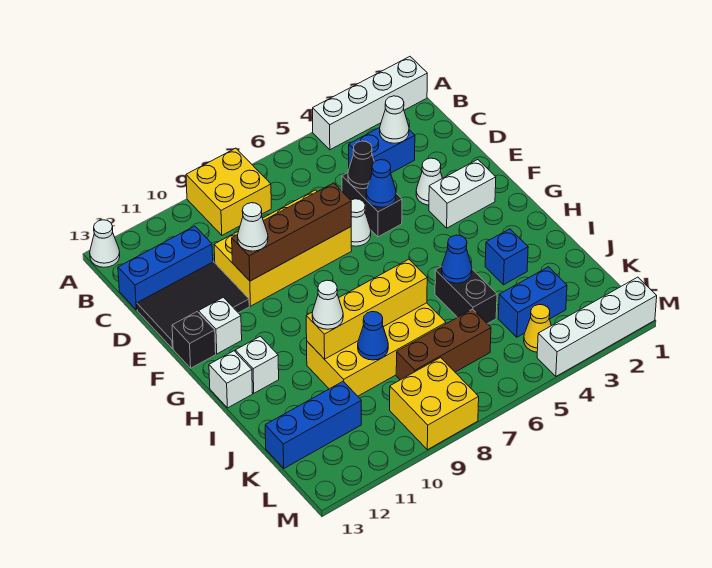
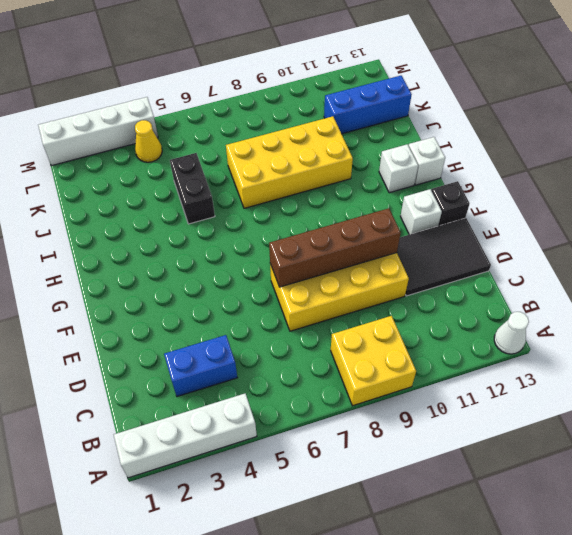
none -> blue brick C11:C13 level 1
none -> black brick D5:E5 level 1
none -> white cone E3 level 1
none -> white cone E6 level 1

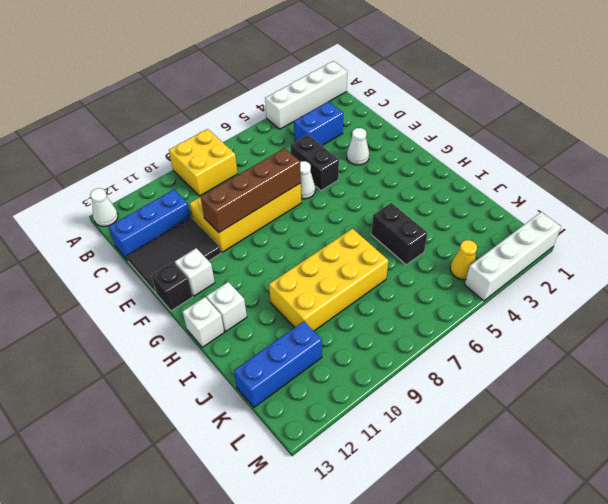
none -> white brick F2:F3 level 1
none -> blue brick I3 level 1
none -> blue brick K3:K4 level 1
none -> brown brick K6:K8 level 1

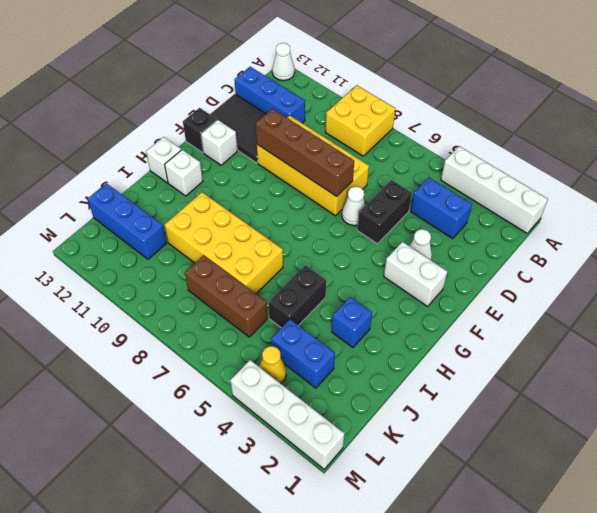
none -> yellow brick L8:M9 level 1
none -> white cone C3 level 2
none -> black cone D5 level 2
none -> blue cone E5 level 2

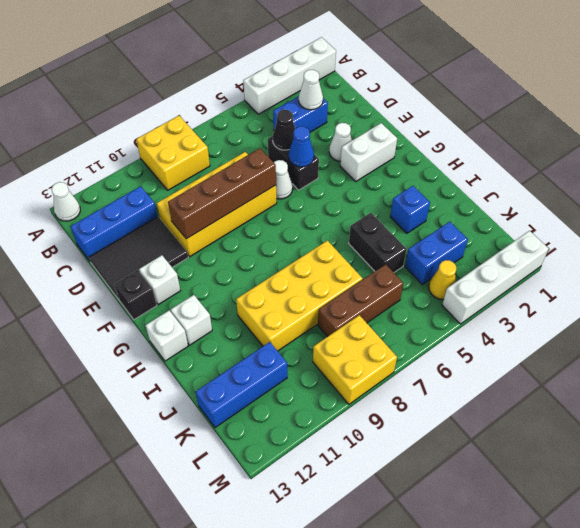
none -> blue cone I5 level 2
none -> yellow brick I7:I10 level 2
none -> blue cone J9 level 2
none -> white cone E10 level 3

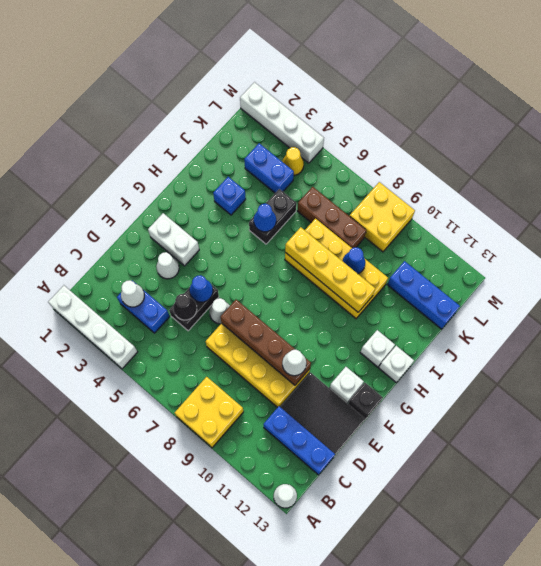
none -> white cone I10 level 3

